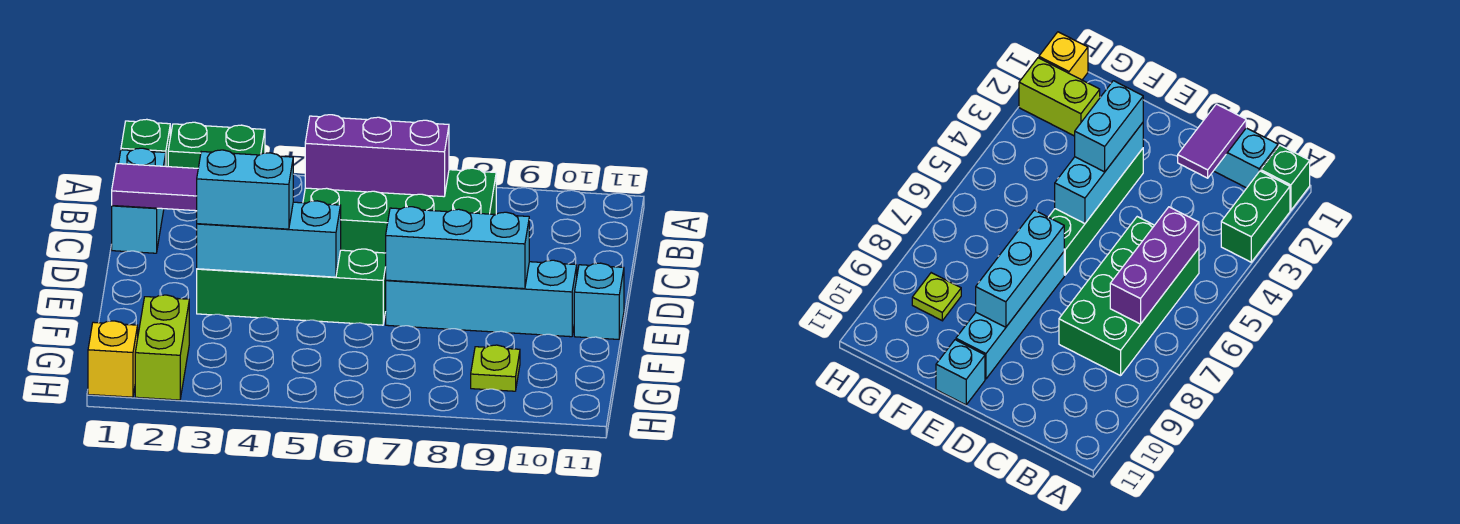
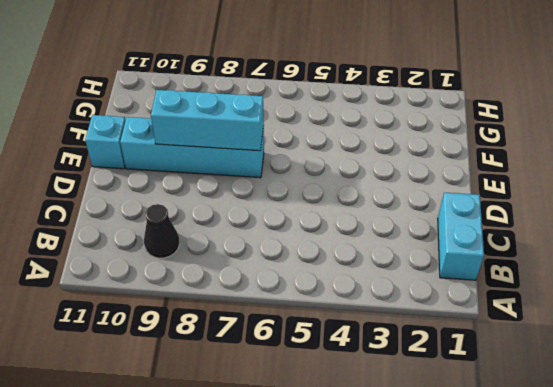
black cone B9 level 1 -> none
none -> green brick A1 level 1
none -> green brick A2:A3 level 1
none -> green brick B5:C8 level 1

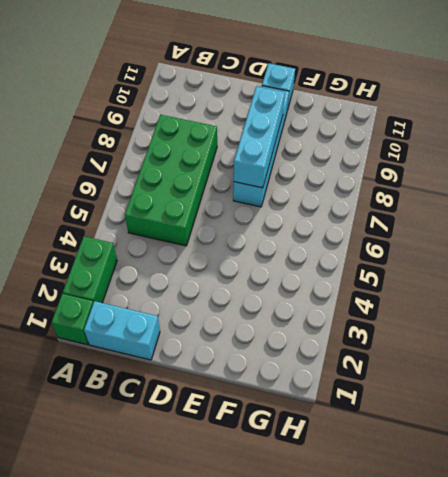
none -> green brick E3:E6 level 1
none -> lime brick G2:H2 level 1
none -> lime plate G9 level 1

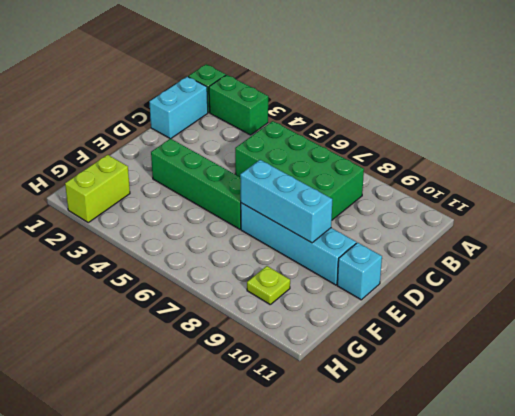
none -> yellow brick H1 level 1
none -> purple brick B5:B7 level 2
none -> purple tile C1:C2 level 2

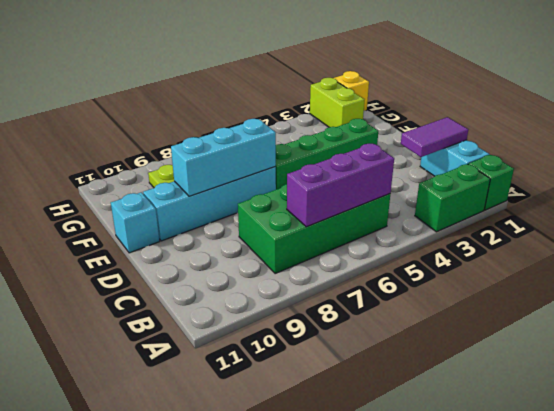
none -> cyan brick E3:E5 level 2
none -> cyan brick E3:E4 level 3

